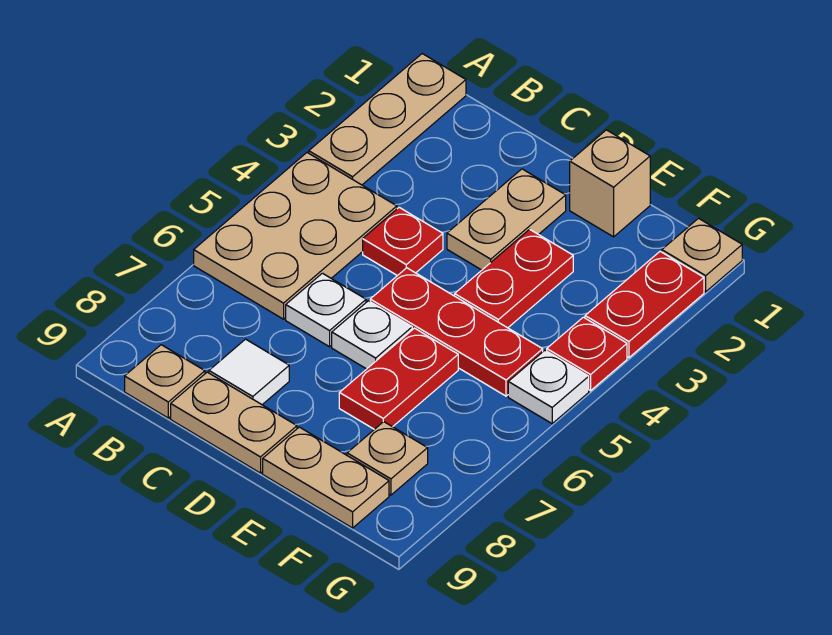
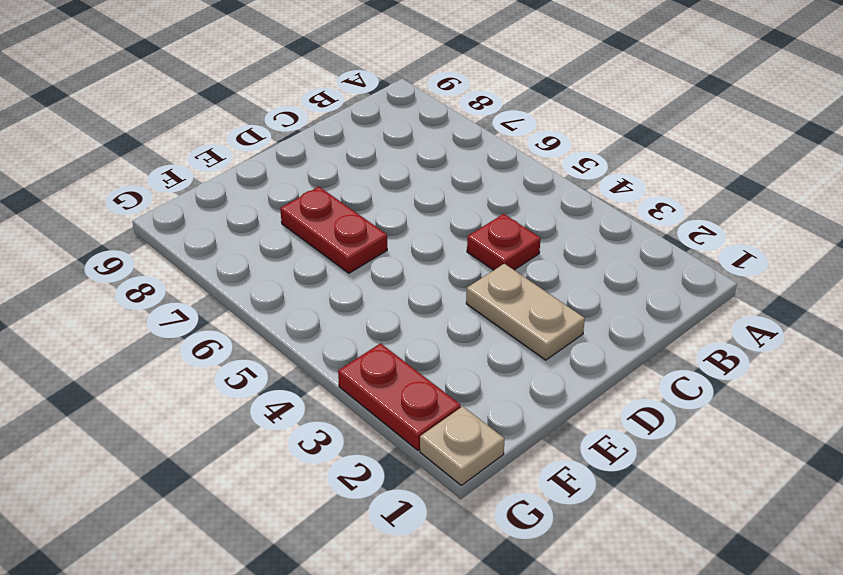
none -> tan plate A1:A3 level 1
none -> tan plate A4:B6 level 1
none -> tan plate B9 level 1

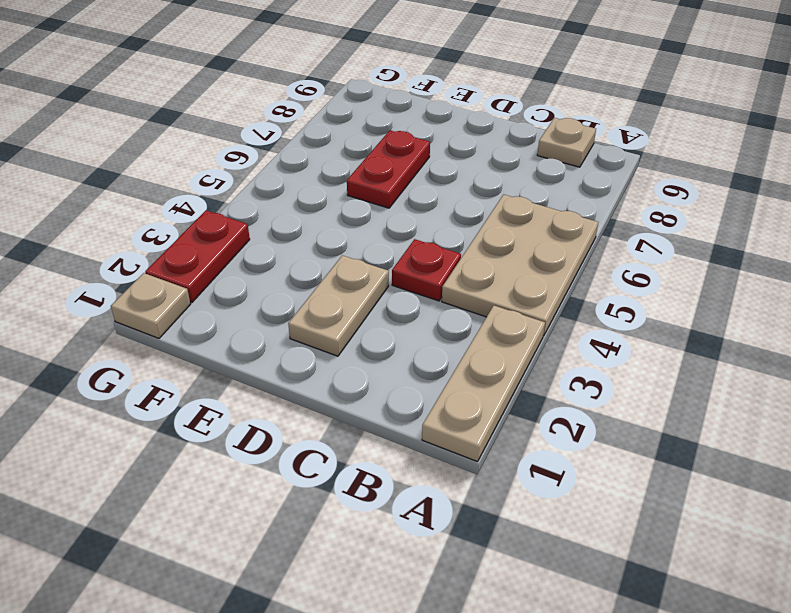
none -> white plate C6 level 1
none -> white tile C8 level 1
none -> tan plate C9:D9 level 1

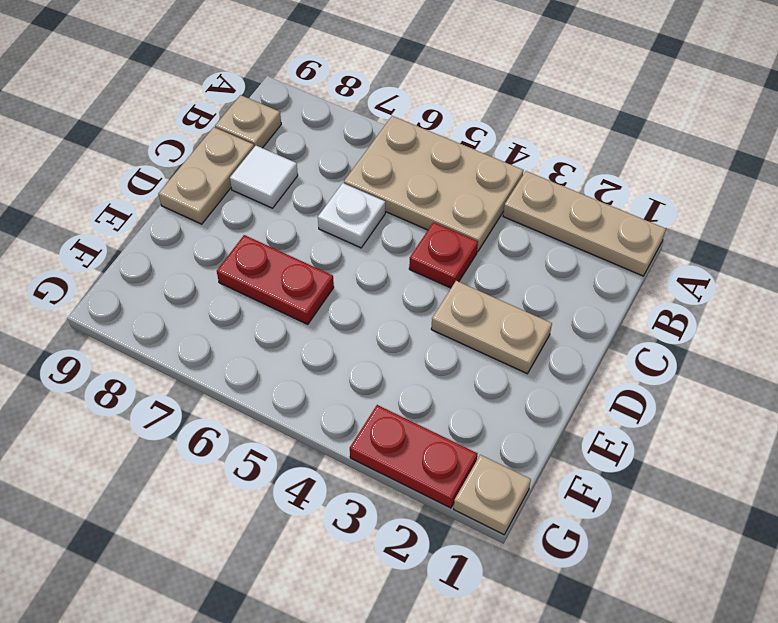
none -> red plate D5:F5 level 1
none -> white plate D6 level 1
none -> tan brick E1 level 1

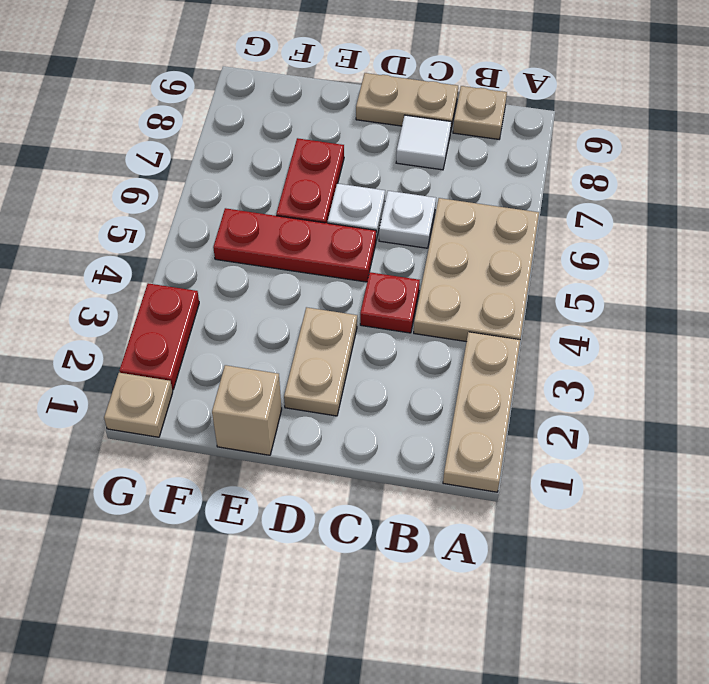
none -> red plate E3:E4 level 1
none -> tan plate E9:F9 level 1
none -> tan plate F8 level 1

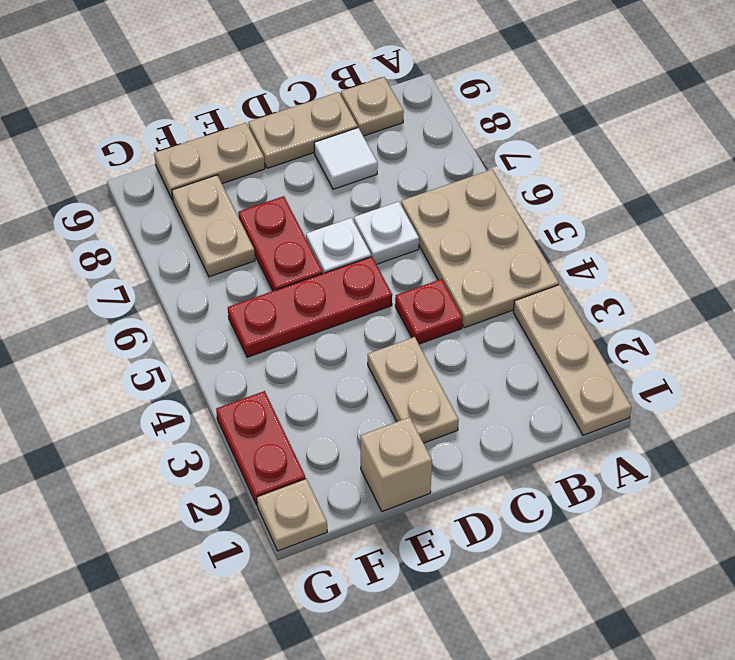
tan plate F7:F8 level 1 -> tan plate F8 level 1
none -> red plate E3:E4 level 1
none -> red plate G4 level 1
none -> white plate G5 level 1

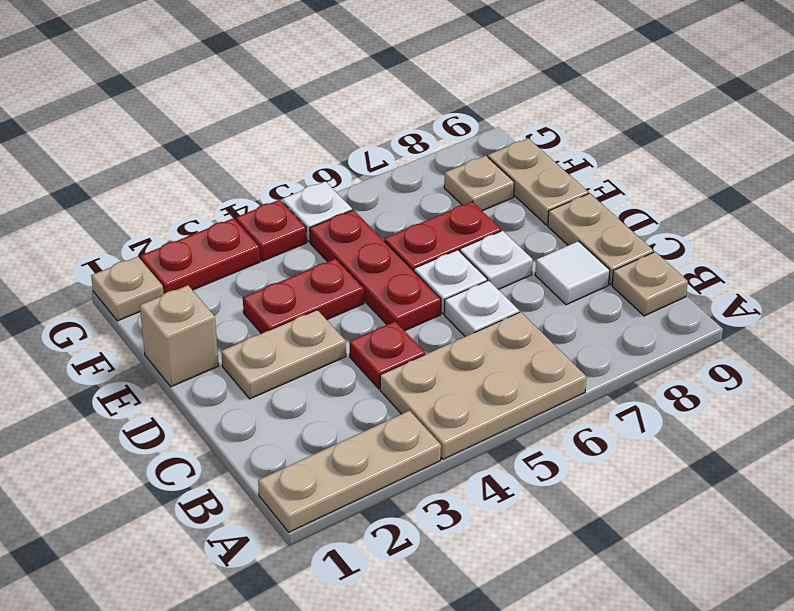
white plate D7 level 1 -> none

